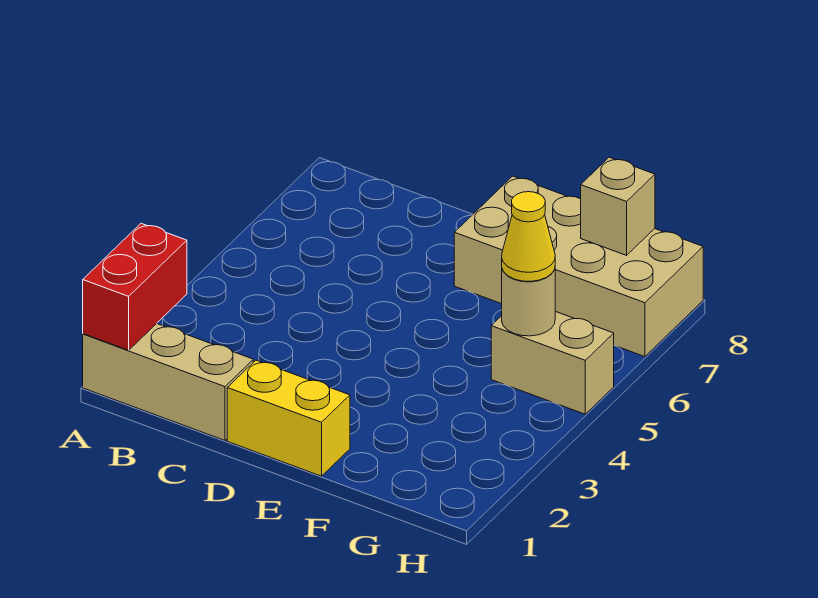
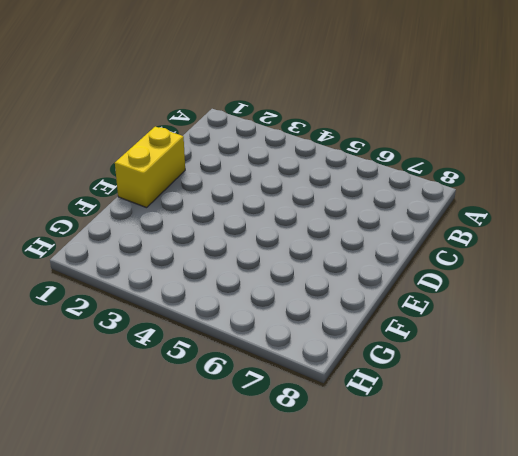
none -> tan brick A1:C1 level 1
none -> tan brick E7:H8 level 1

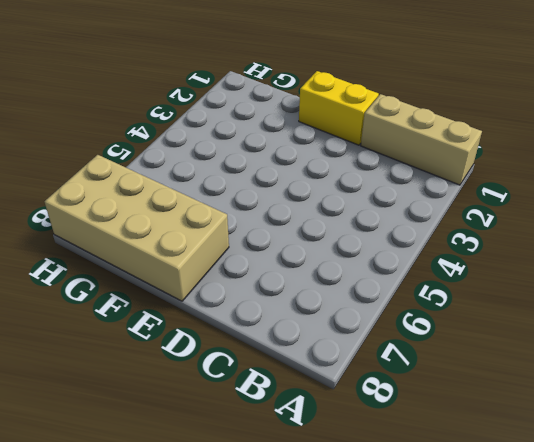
none -> tan brick G5:H5 level 1
none -> red brick A1:A2 level 2

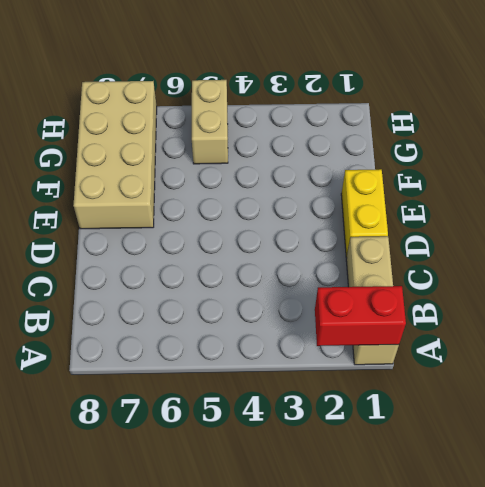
none -> tan round brick G5 level 2
none -> tan brick G8 level 2

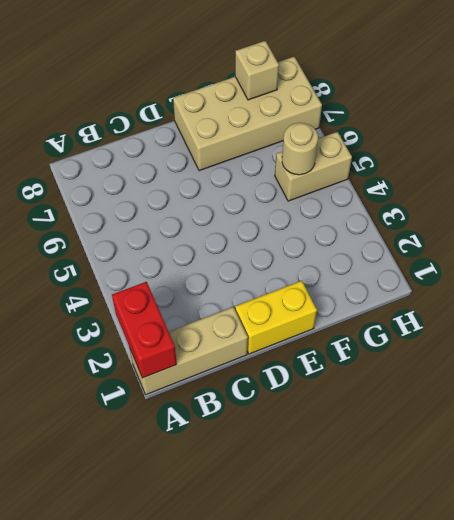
none -> yellow cone G5 level 3

